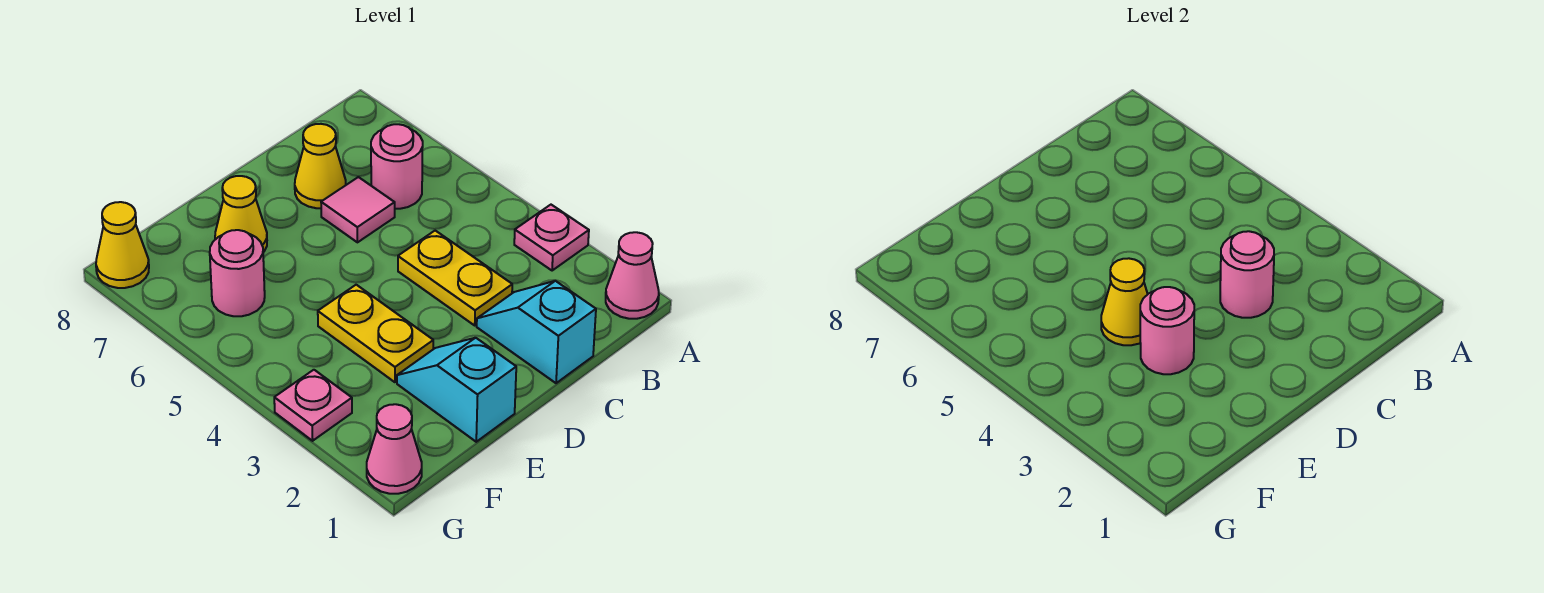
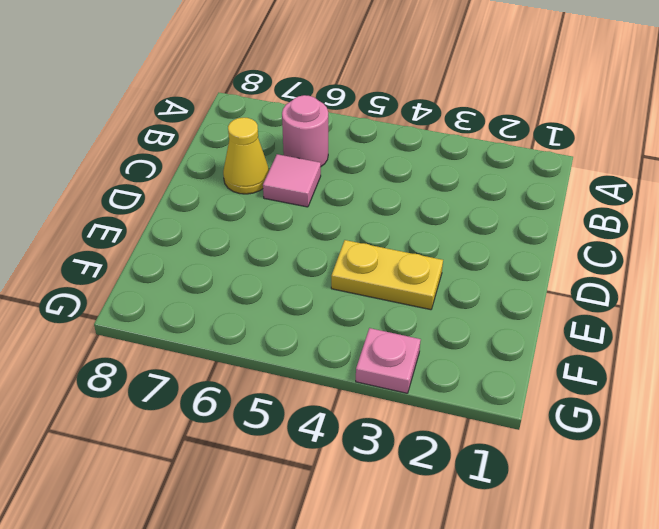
none -> pink cone A1 level 1
none -> pink plate A3 level 1
none -> cyan slope C1:C2 level 1 top 1

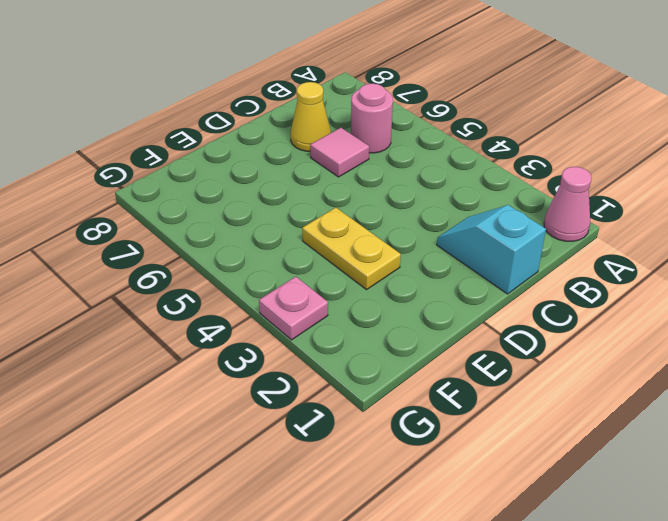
none -> pink plate A3 level 1
none -> yellow plate C3:C4 level 1
none -> cyan slope E1:E2 level 1 top 1

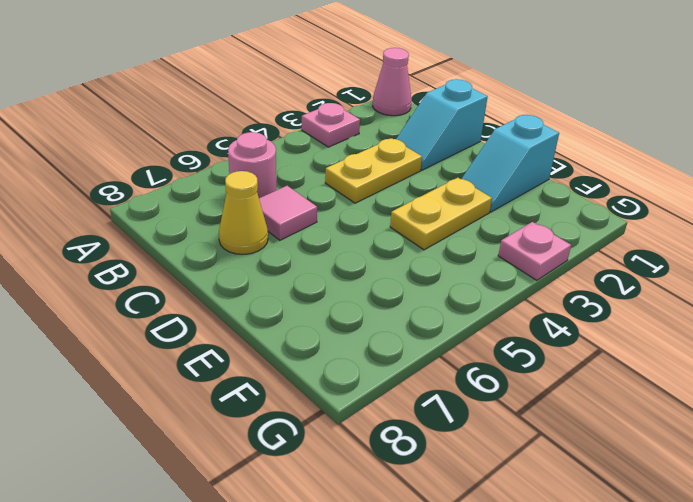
none -> yellow cone E7 level 1
none -> pink round brick F6 level 1
none -> pink cone G1 level 1

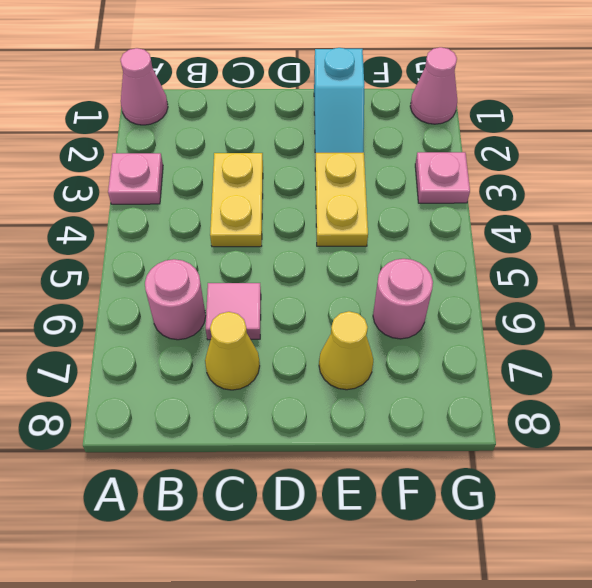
none -> cyan slope C1:C2 level 1 top 1
none -> yellow cone G8 level 1
none -> pink round brick C3 level 2

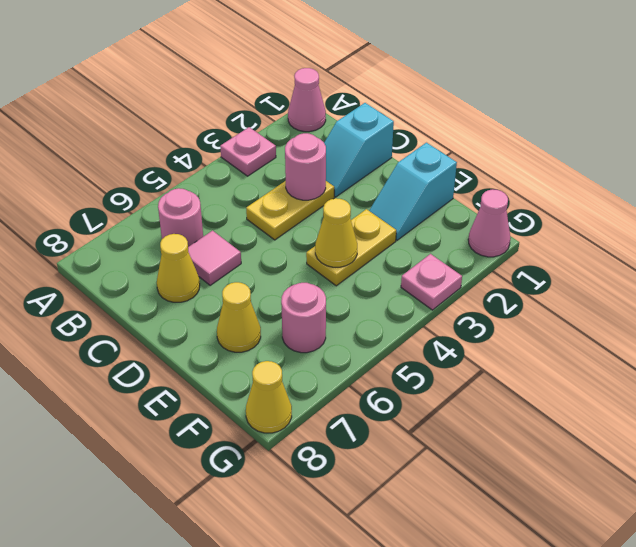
none -> pink round brick E3 level 2

